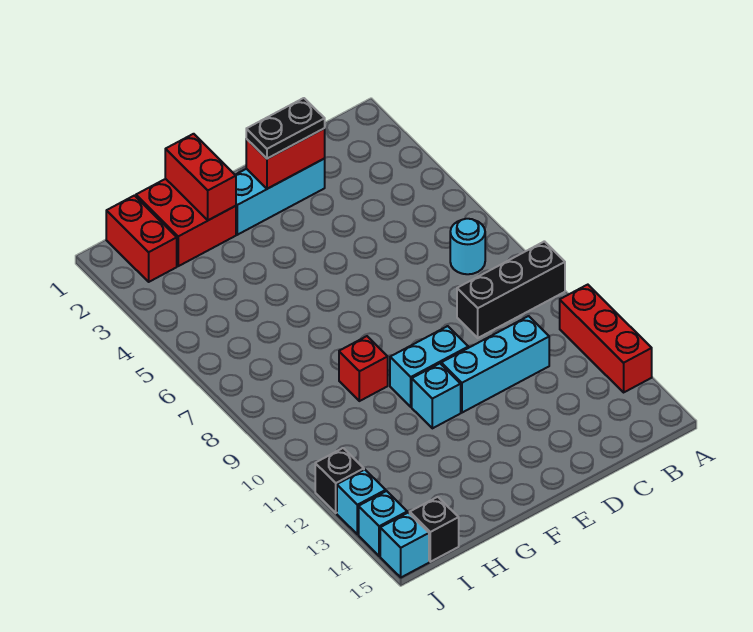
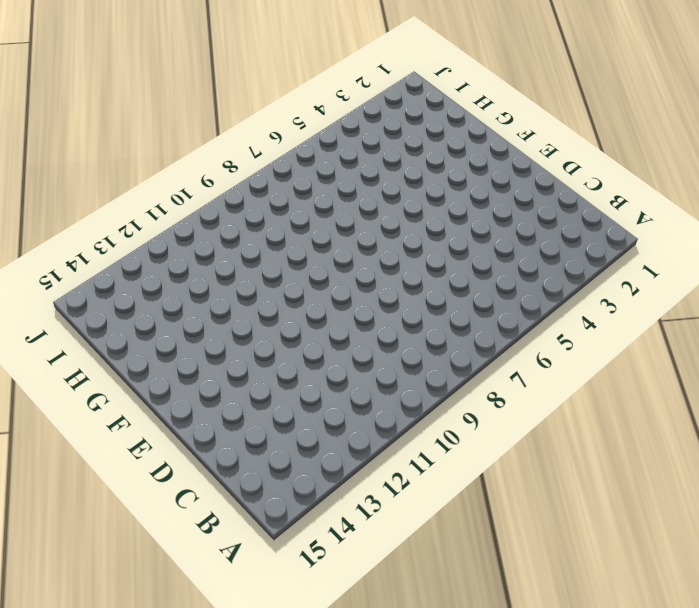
none -> black brick A9:C9 level 1
none -> red brick A11:A13 level 1
none -> cyan round brick B7 level 1

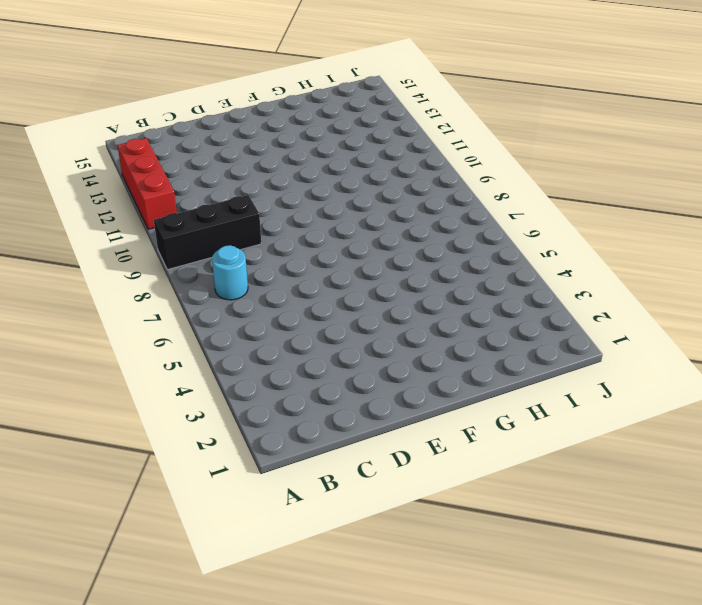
none -> cyan brick C11:E11 level 1
none -> cyan brick D2:F2 level 1
none -> cyan brick E10:F10 level 1

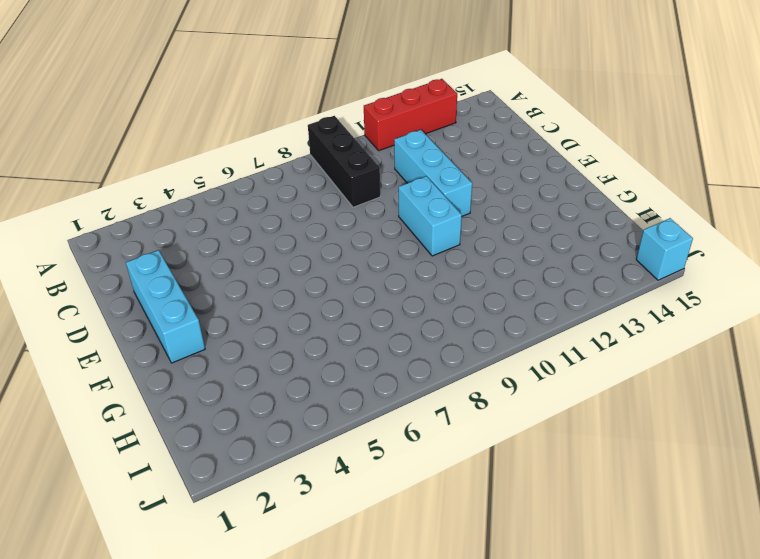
none -> cyan round brick B7 level 1
none -> cyan brick F11 level 1
none -> red brick G1:H2 level 1

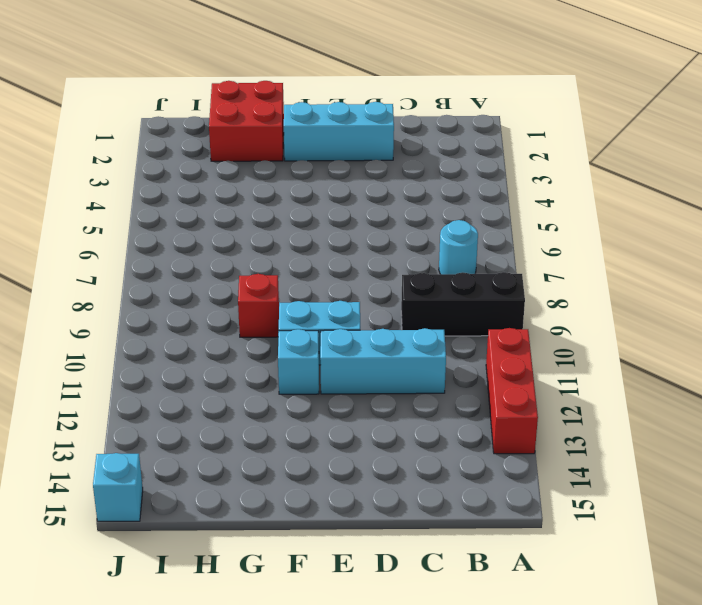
none -> red brick I1:I2 level 1
none -> black brick I15 level 1
none -> black brick J12 level 1

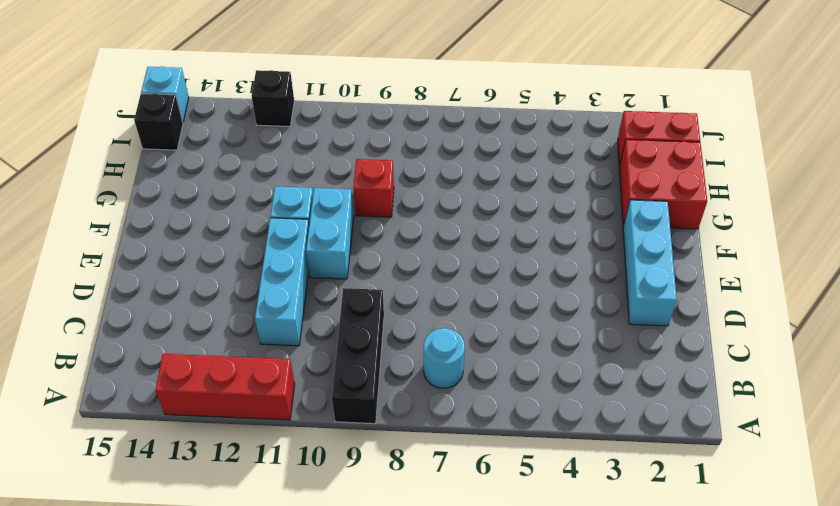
none -> cyan brick J13 level 1
none -> cyan brick J14 level 1
none -> red brick D2:E2 level 2

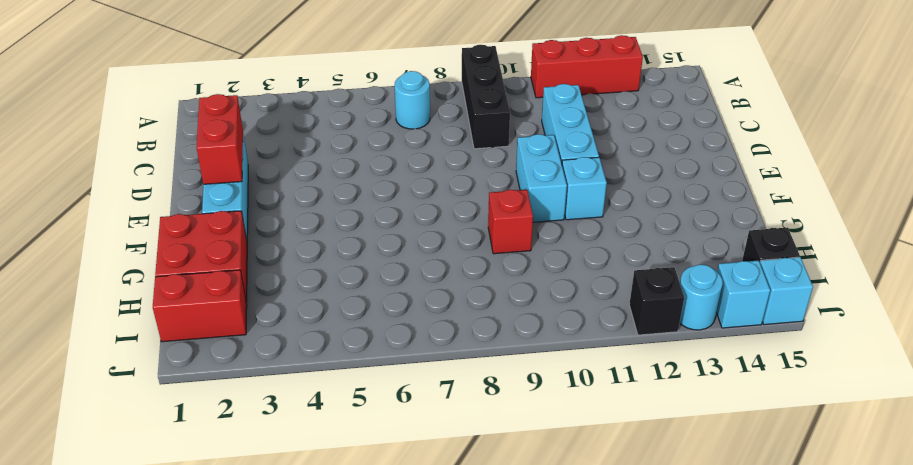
cyan round brick J13 level 1 -> cyan brick J13 level 1
none -> red brick G1:G2 level 2
none -> black plate D2:E2 level 3

